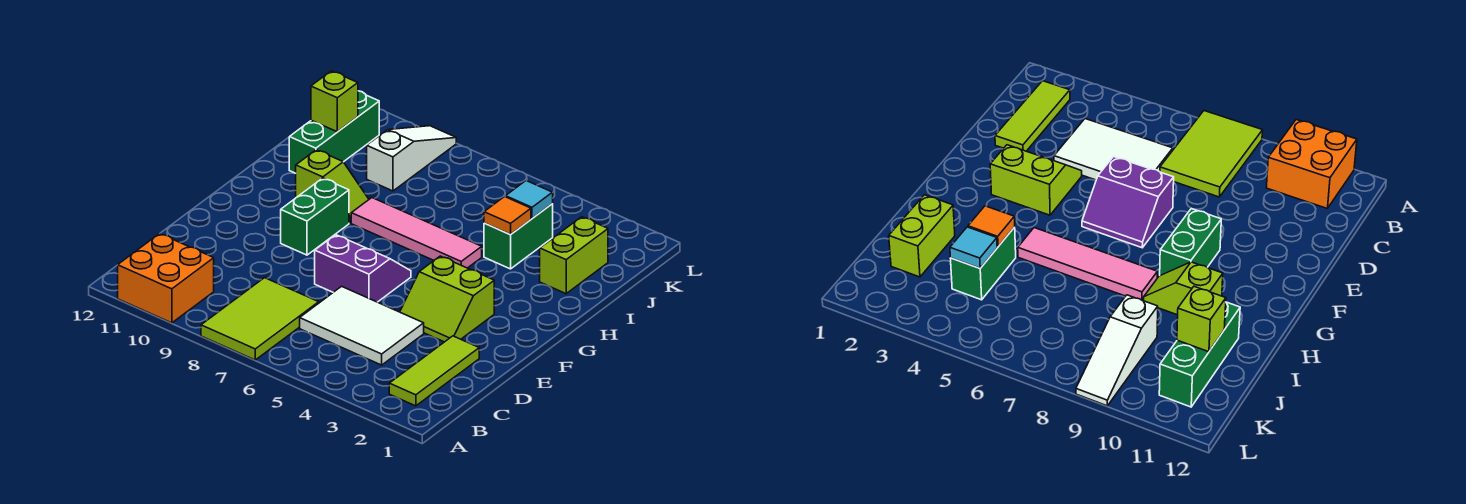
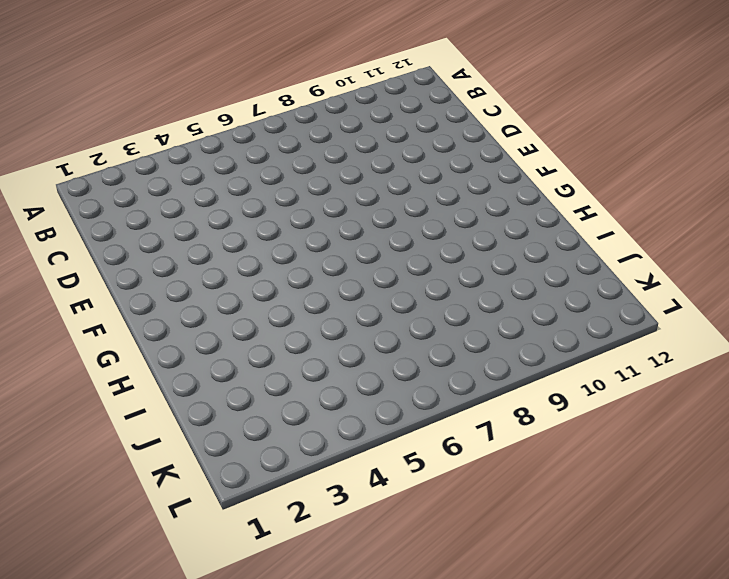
none -> lime tile A7:C8 level 1
none -> orange brick A10:B11 level 1
none -> lime tile B2:D2 level 1

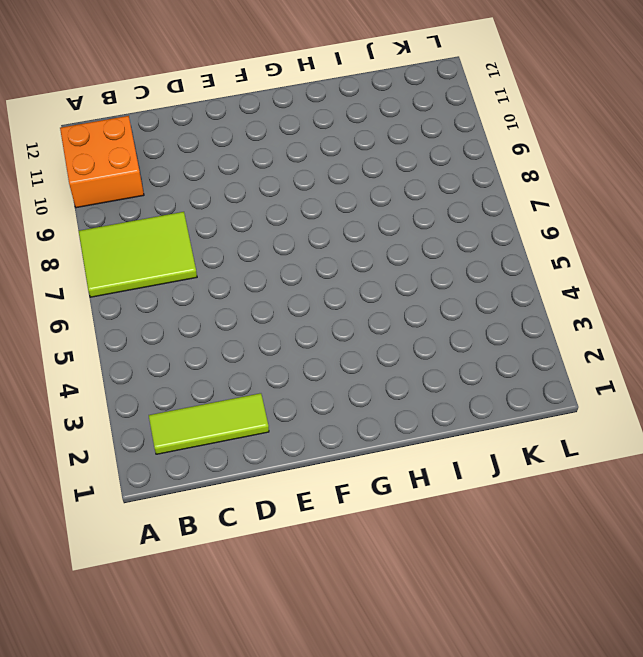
none -> white tile C4:D6 level 1
none -> lime slope E3:F4 level 1 top F
none -> purple slope E6:F7 level 1 top E

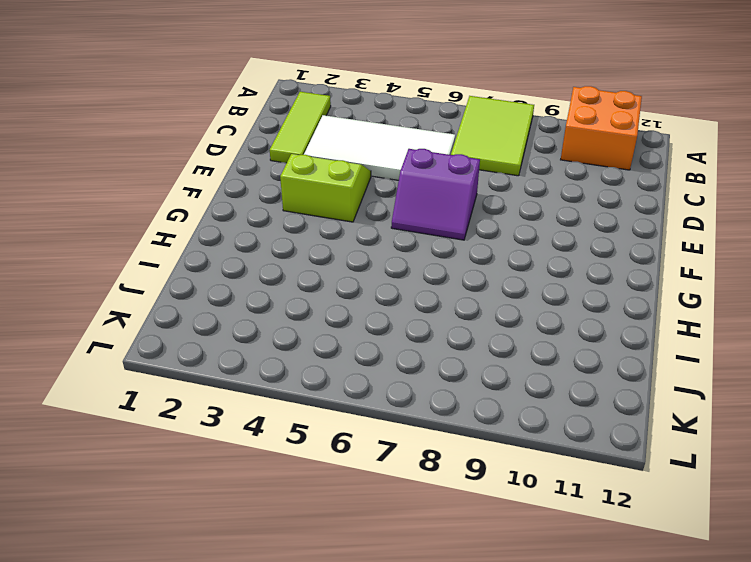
white tile C3:D6 level 1 -> white tile C4:D6 level 1
none -> green brick F9:G9 level 1
none -> pink tile H5:H8 level 1
none -> lime slope H9:H10 level 1 top 10

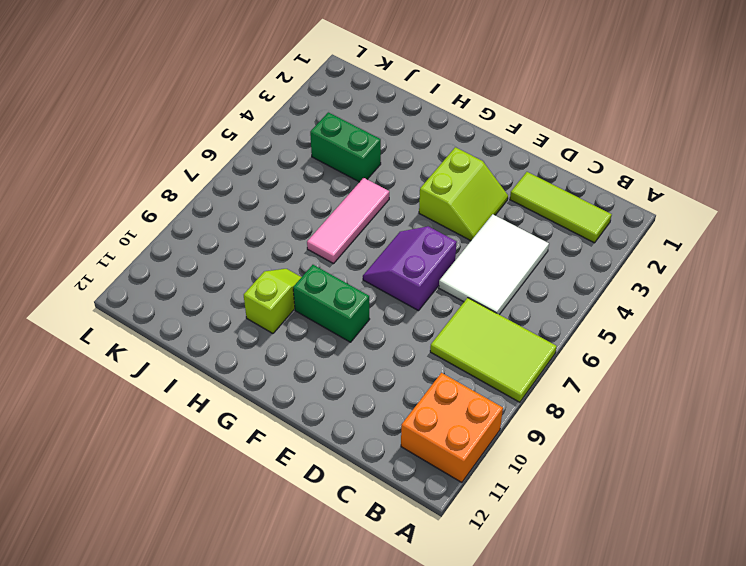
pink tile H5:H7 level 1 -> pink tile H5:H8 level 1
none -> lime brick I2:J2 level 1
none -> green brick I11:K11 level 1
none -> white slope J9:L9 level 1 top J

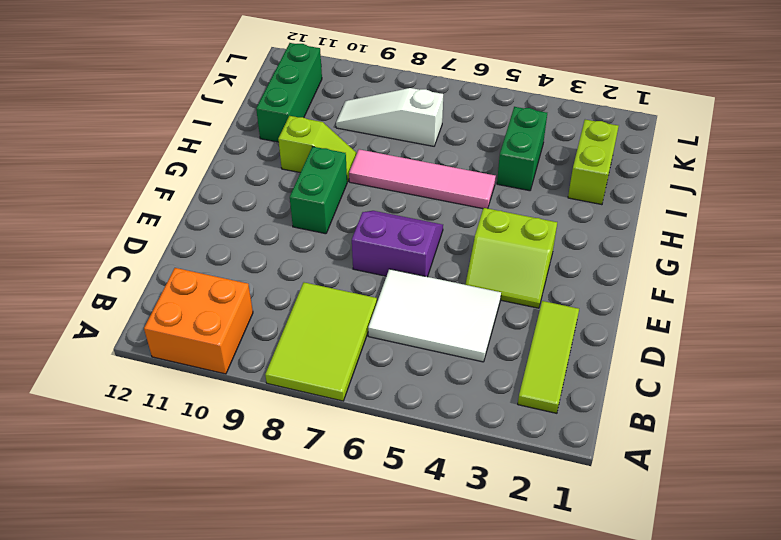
white slope J7:J9 level 1 top 7 -> white slope J9:L9 level 1 top J
none -> orange tile I4 level 2
none -> cyan tile J4 level 2
none -> lime brick J11 level 2

